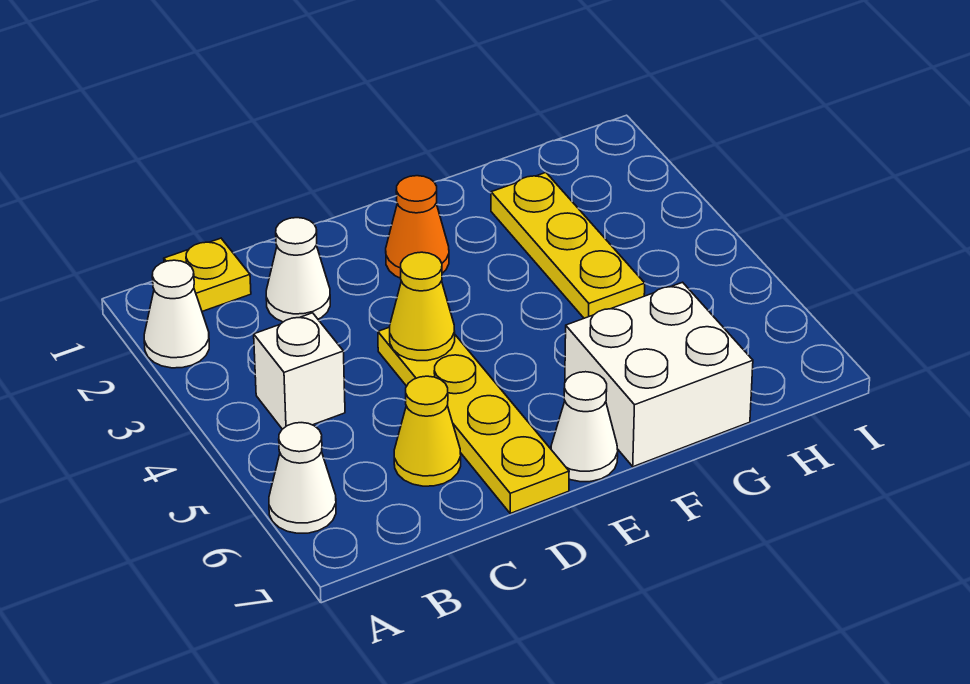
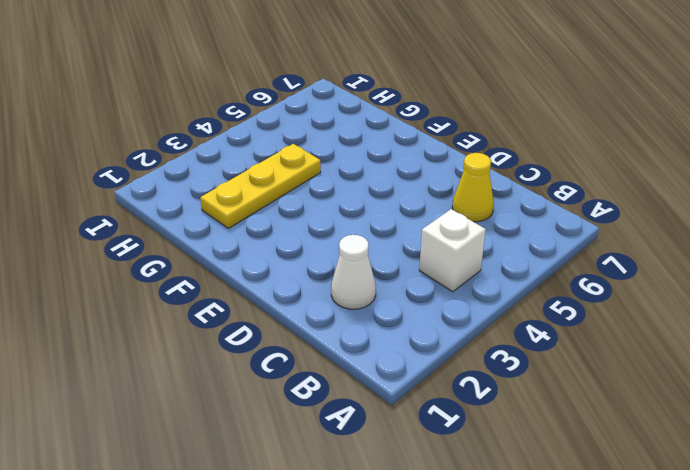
none -> white cone A2 level 1
none -> white cone A6 level 1
none -> yellow plate B1 level 1

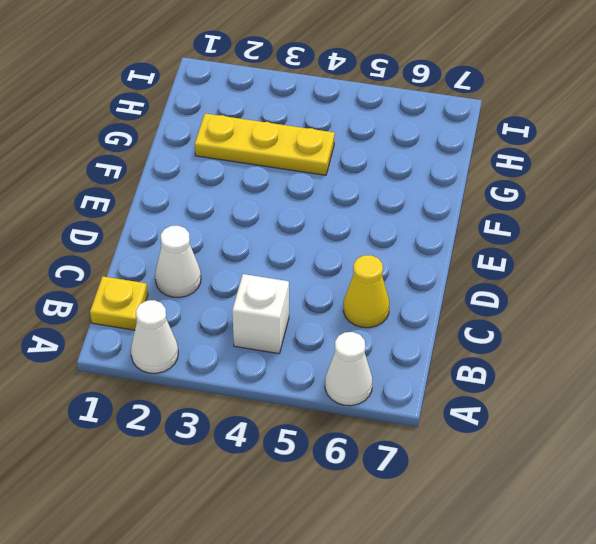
none -> yellow plate D4:D7 level 1
none -> orange cone E2 level 1
none -> white cone E7 level 1

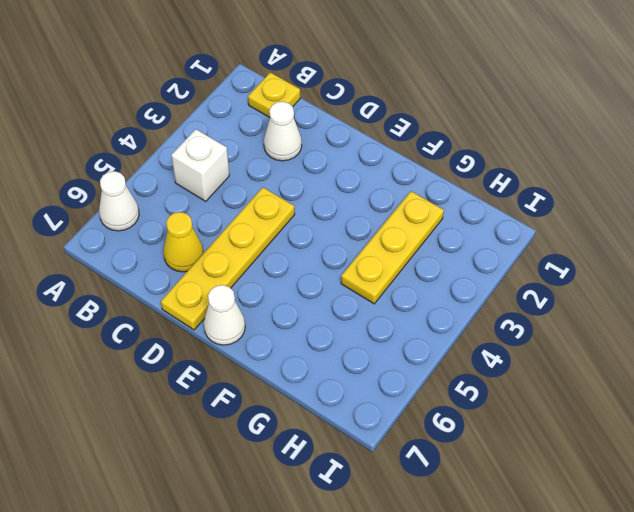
none -> white cone A2 level 1
none -> orange cone E2 level 1
none -> white brick F6:G7 level 1

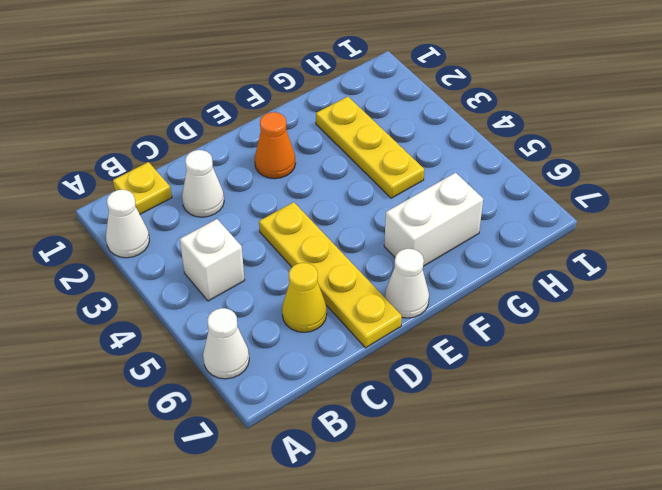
white brick F6:G6 level 1 -> white brick F6:G7 level 1
none -> yellow cone D4 level 2

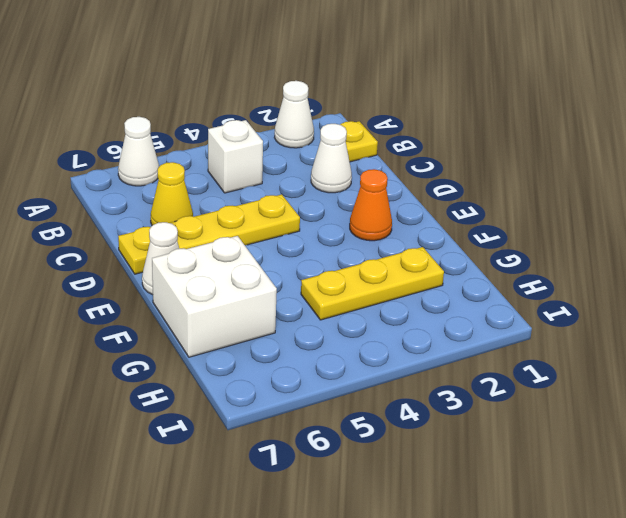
none -> yellow cone D4 level 2

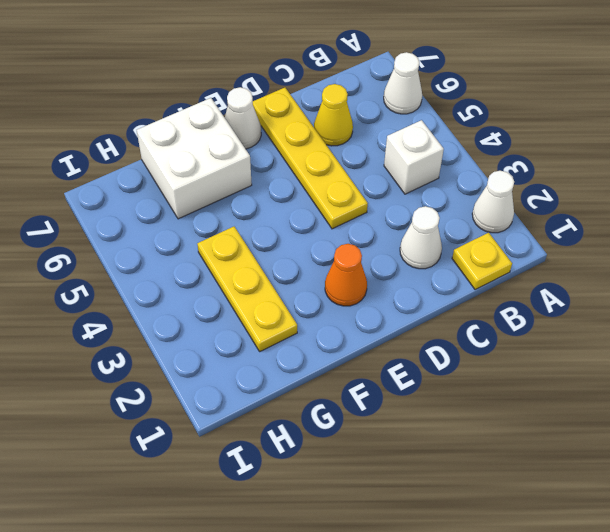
none -> yellow cone D4 level 2

